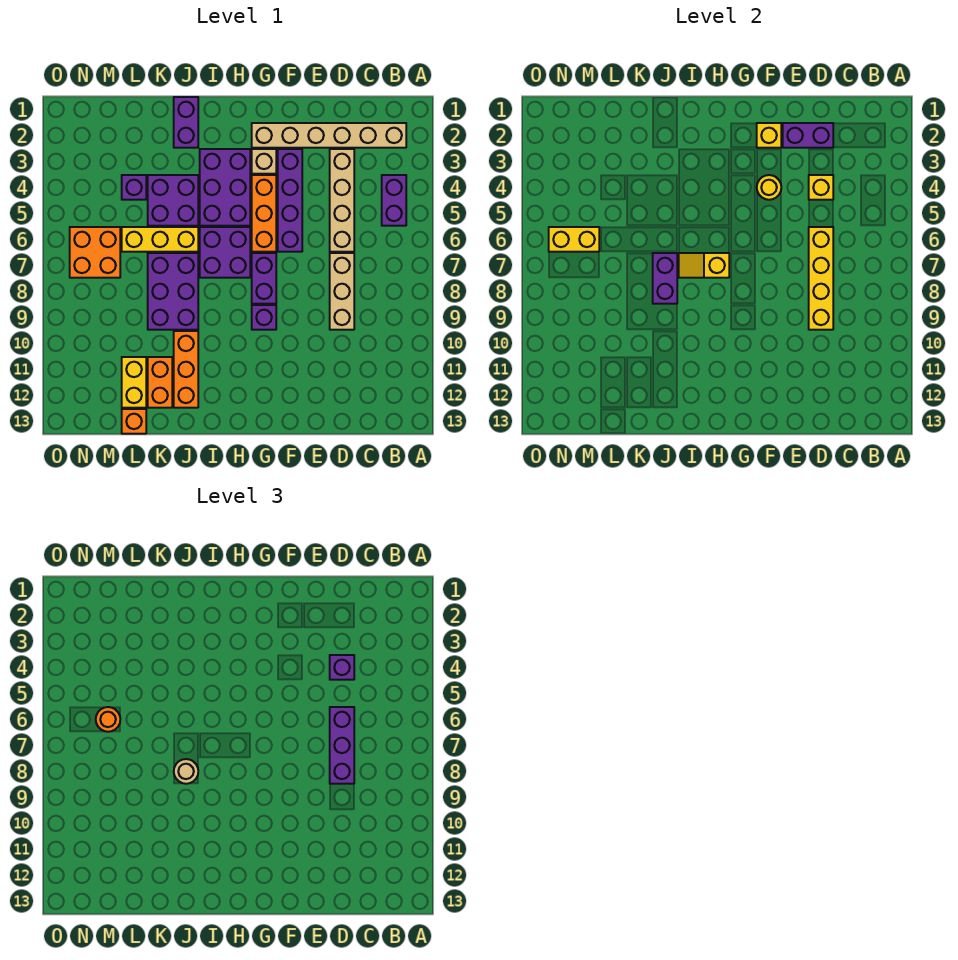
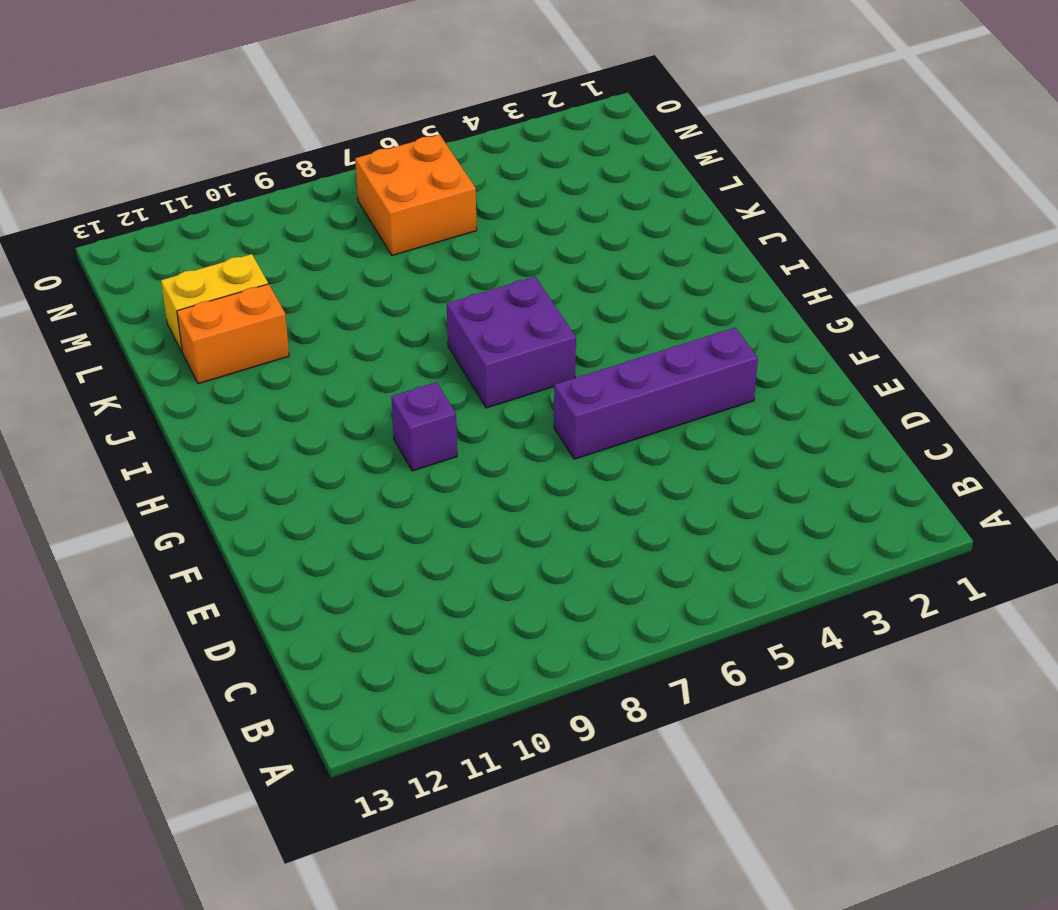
none -> tan brick B2:G2 level 1
none -> purple brick B4:B5 level 1
none -> tan brick D3:D6 level 1
none -> tan brick D7:D9 level 1

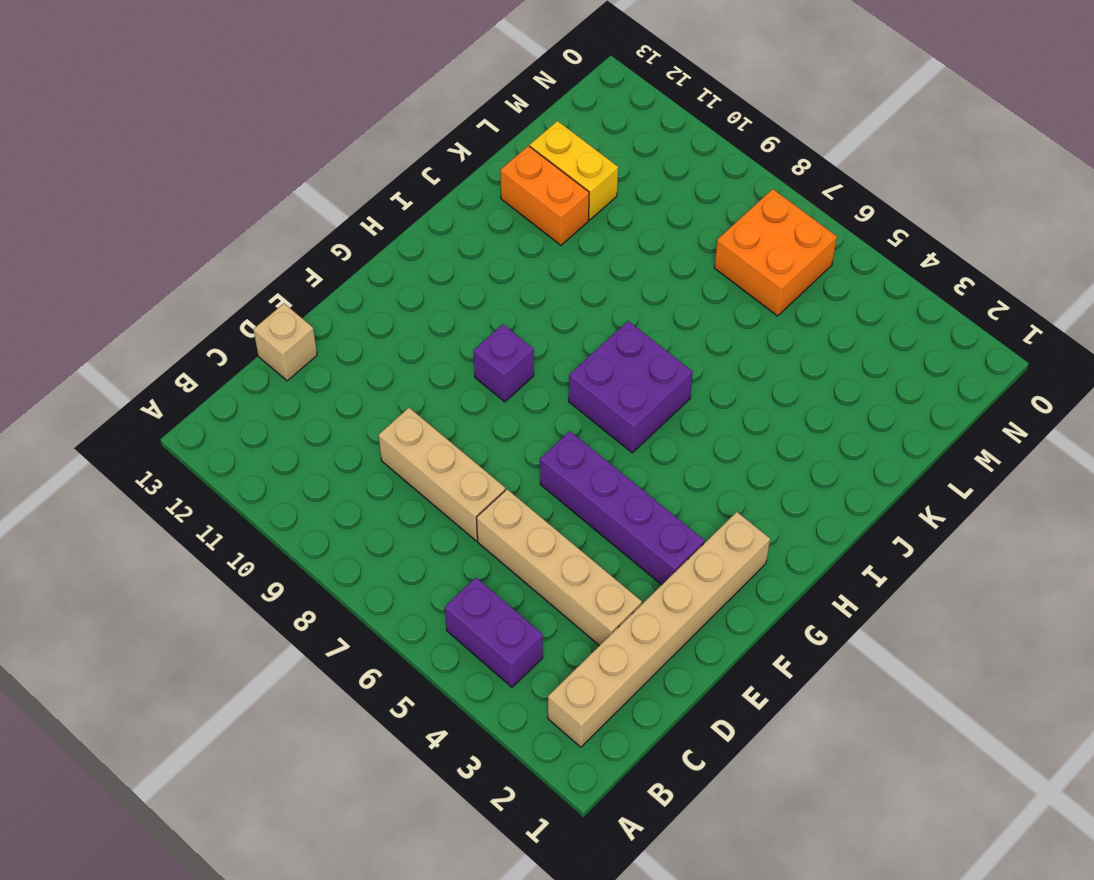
tan brick D13 level 1 -> tan brick G3 level 1
none -> orange brick G4:G6 level 1
none -> purple brick G7:G8 level 1
none -> purple brick H3:I5 level 1
none -> purple brick J1:J2 level 1

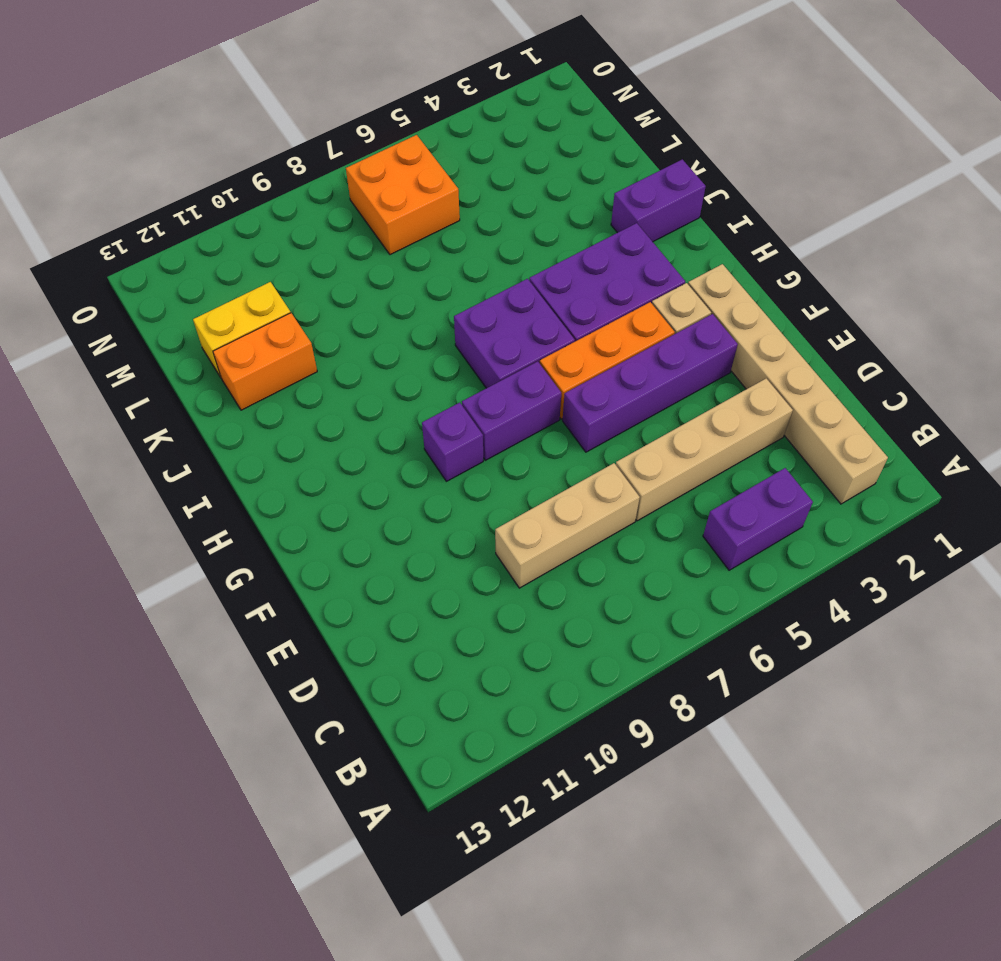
none -> purple brick J4:K5 level 1
none -> yellow brick J6:L6 level 1
none -> purple brick J7:K9 level 1
none -> orange brick J10:J12 level 1

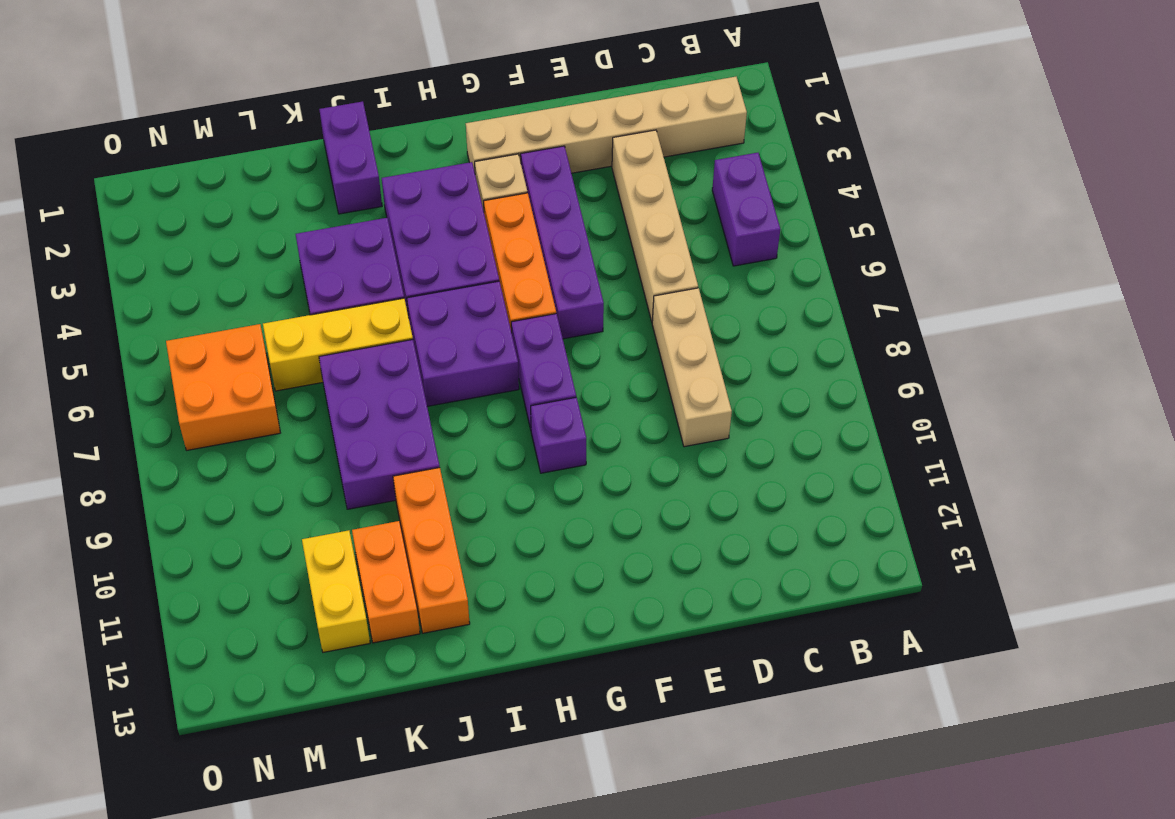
none -> purple brick L4 level 1
none -> orange brick L13 level 1
none -> purple brick D2:E2 level 2
none -> yellow brick D4 level 2

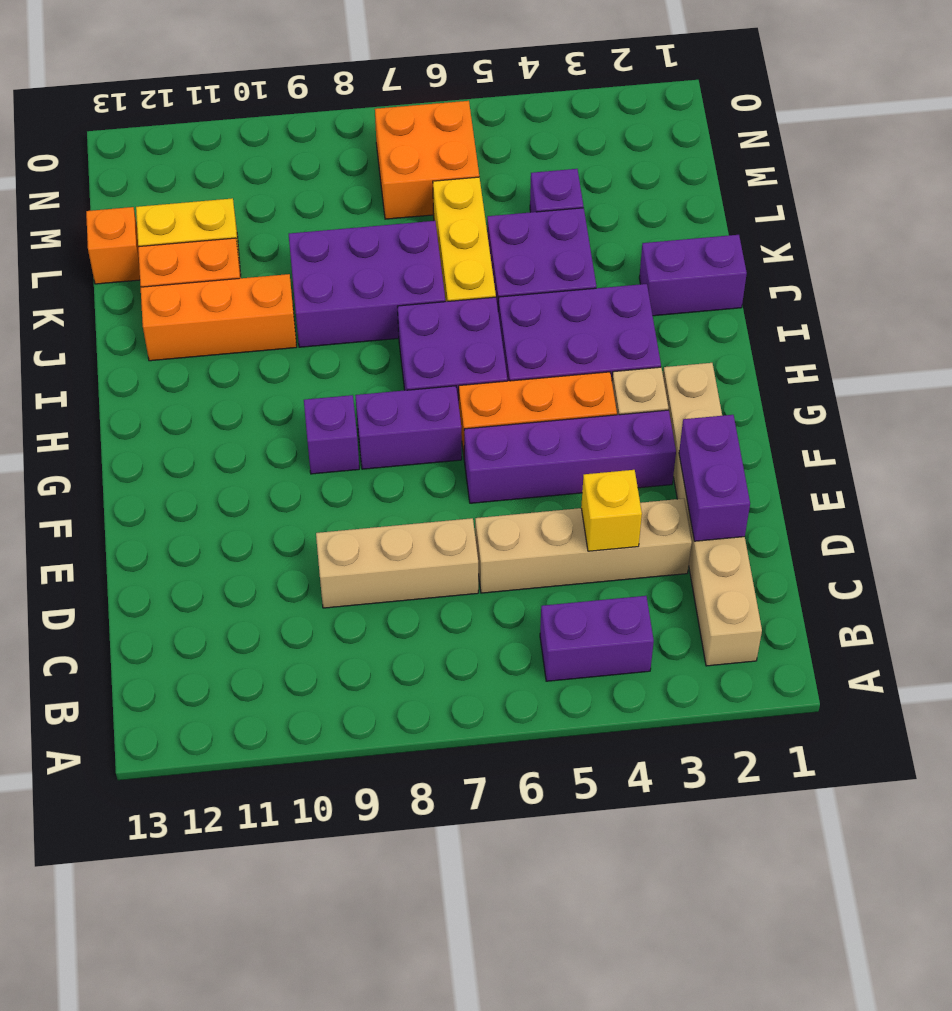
none -> yellow brick D6:D9 level 2
none -> yellow brick F2 level 2
none -> yellow round brick F4 level 2
none -> yellow slope H7:I7 level 2 top H

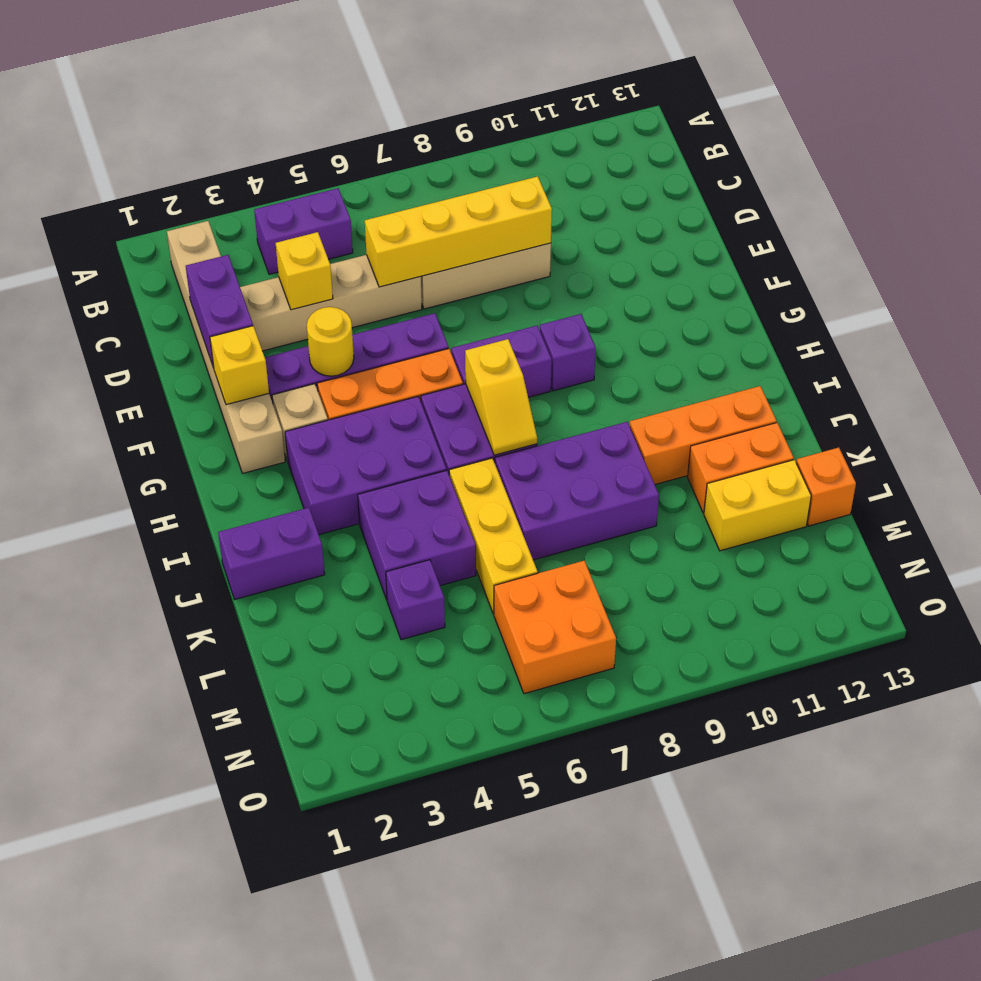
none -> purple brick J7:J8 level 2
none -> yellow brick M6:N6 level 2
none -> purple brick D4 level 3
none -> purple brick D6:D8 level 3

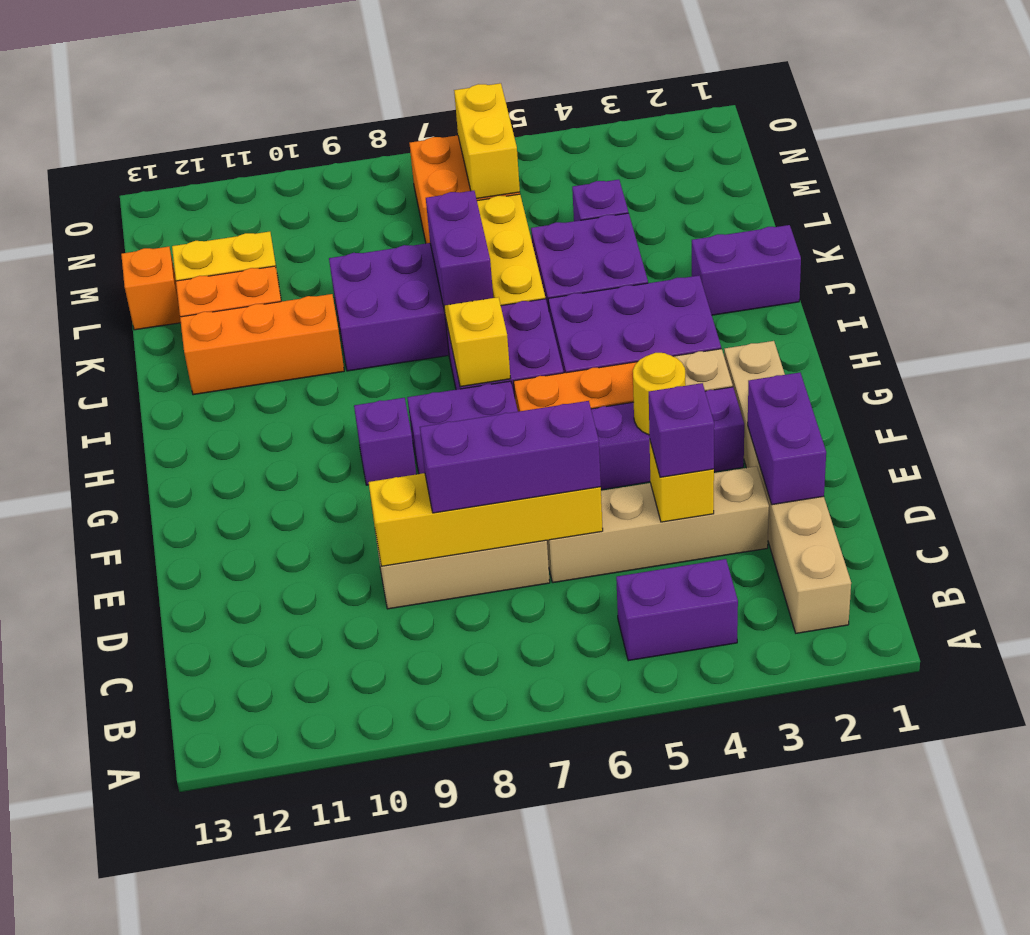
purple brick J7:K7 level 2 -> purple brick J7:J8 level 2
none -> yellow brick F2 level 2
none -> tan round brick J8 level 3
none -> orange round brick M6 level 3

